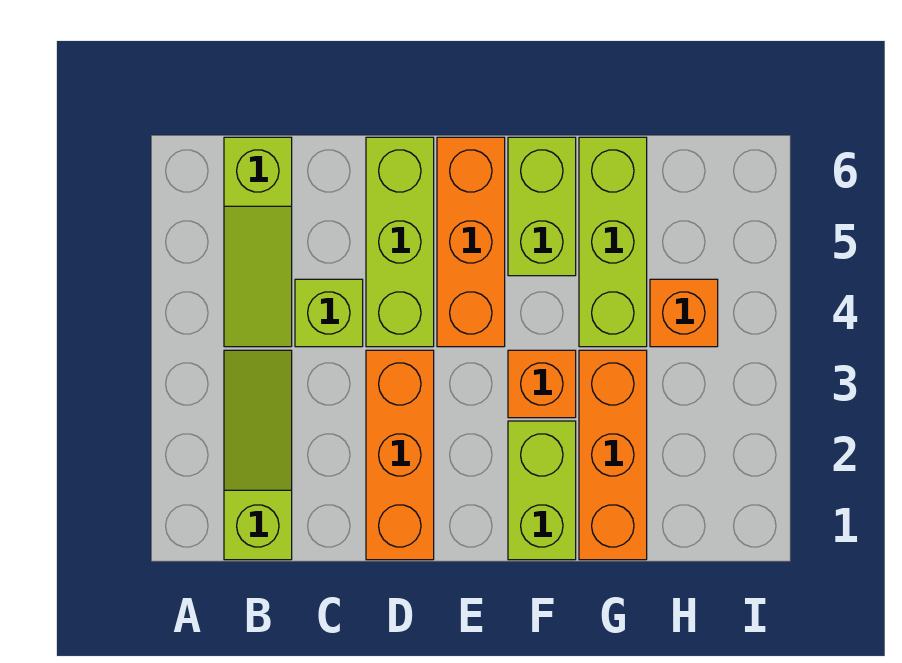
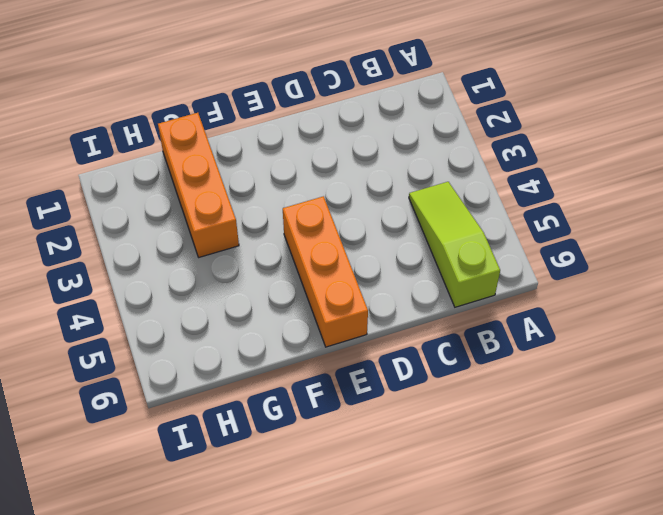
none -> lime slope B1:B3 level 1 top 1
none -> lime brick C4 level 1
none -> orange brick D1:D3 level 1

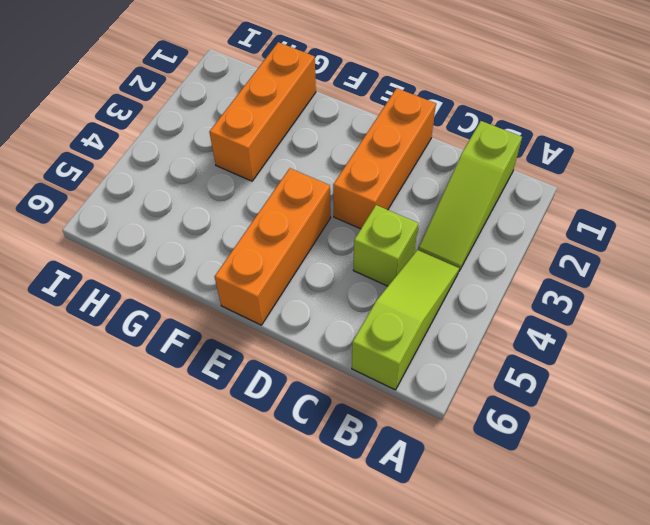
none -> lime brick D4:D6 level 1
none -> lime brick F1:F2 level 1
none -> orange brick F3 level 1

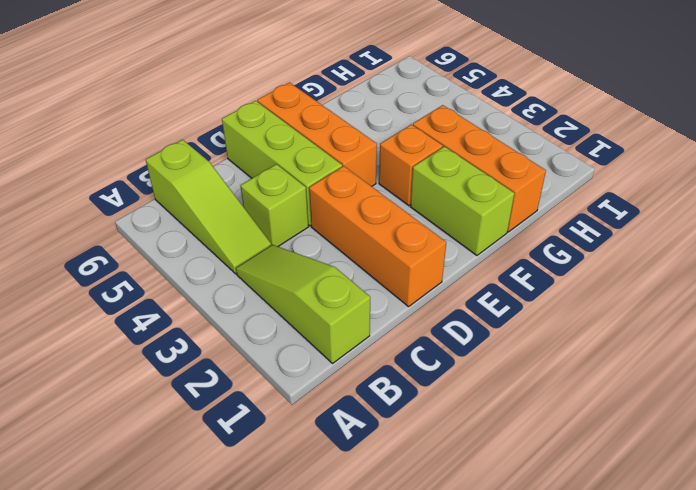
none -> lime brick F5:F6 level 1
none -> lime brick G4:G6 level 1
none -> orange brick H4 level 1

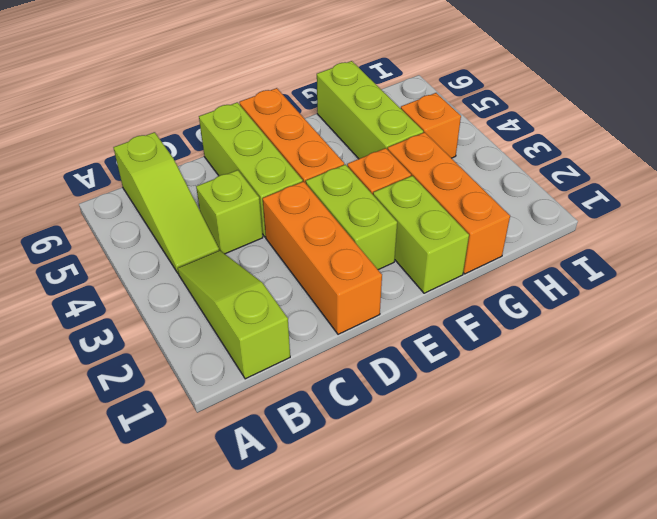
lime brick E2:E3 level 1 -> lime brick F5:F6 level 1

